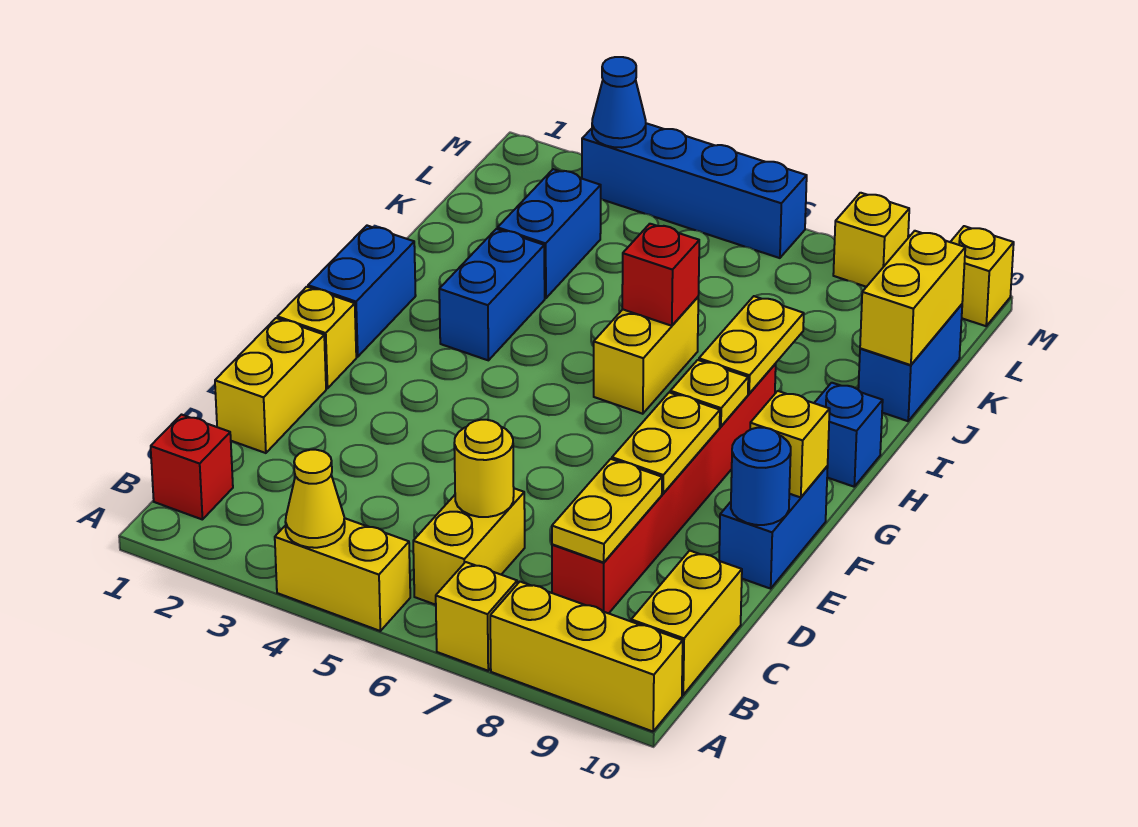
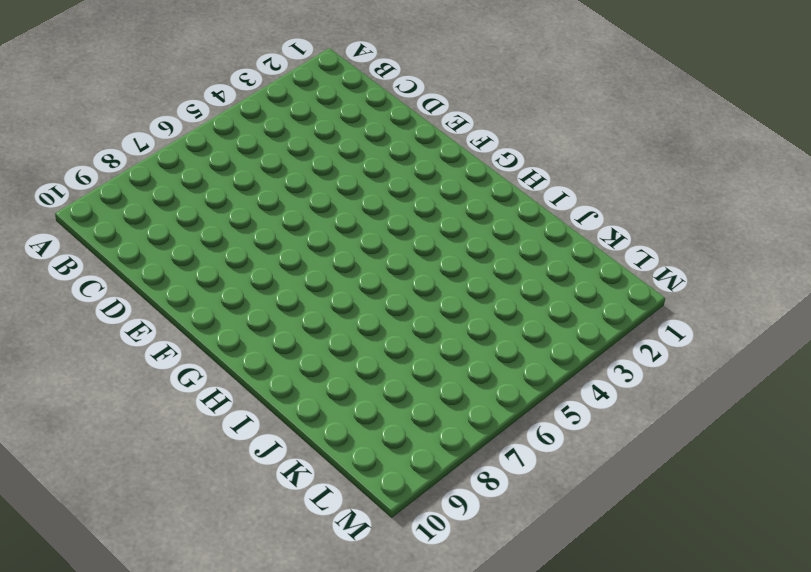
none -> yellow brick A4:A5 level 1
none -> yellow brick A7 level 1
none -> yellow brick A8:A10 level 1
none -> red brick B1 level 1

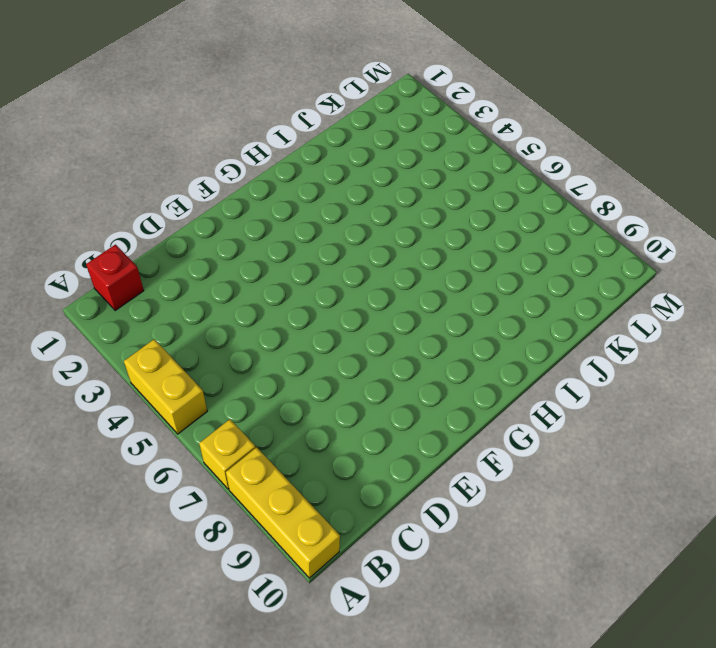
none -> yellow brick B6:C6 level 1
none -> yellow brick B10:C10 level 1
none -> red brick C8:H8 level 1
none -> yellow brick D1:E1 level 1

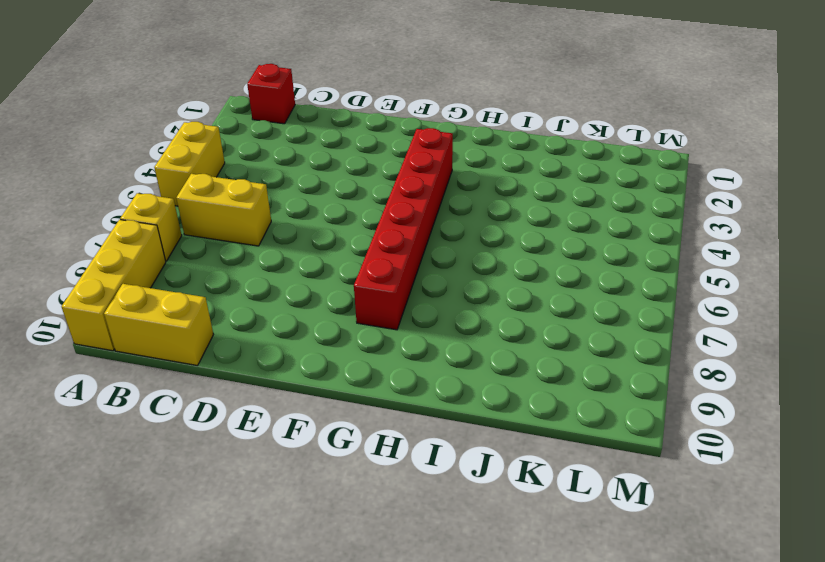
red brick G3:G8 level 1 -> red brick C8:H8 level 1
none -> yellow brick D1:E1 level 1
none -> blue brick E10:F10 level 1
none -> yellow brick F1 level 1
none -> blue brick G1:H1 level 1

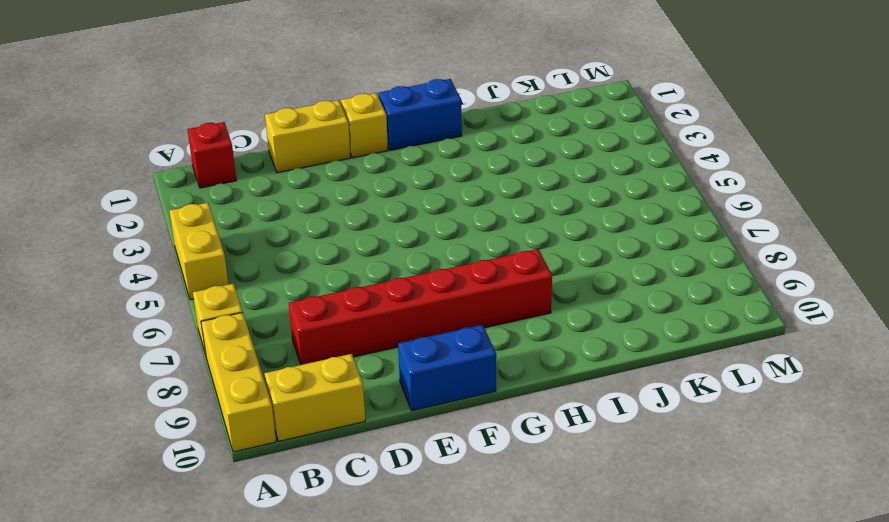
none -> yellow brick B6:C6 level 1
none -> blue brick H3:I3 level 1
none -> yellow brick H6:I6 level 1
none -> blue brick H10 level 1

